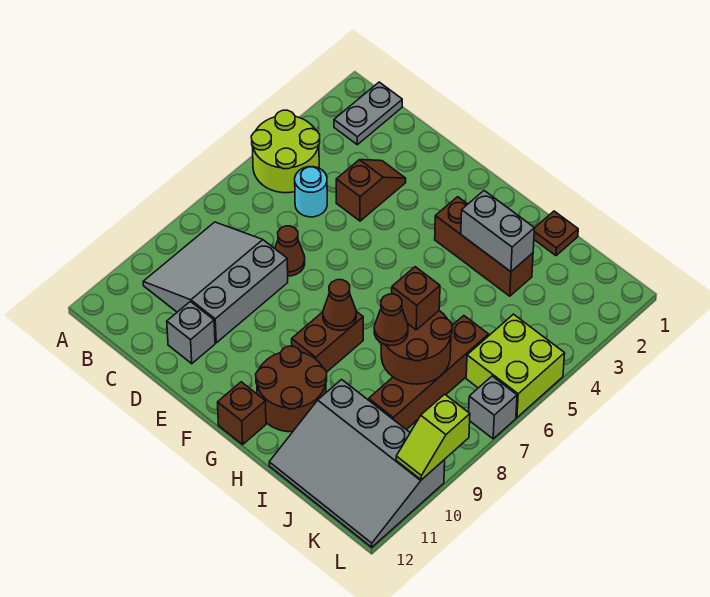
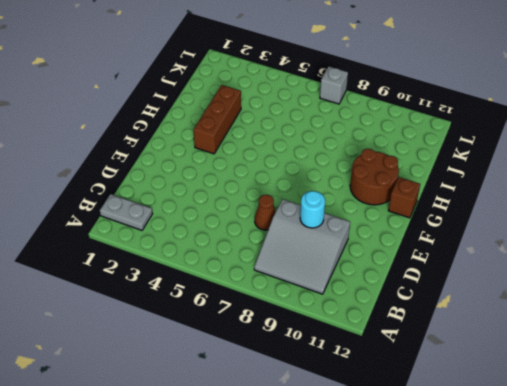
cyan round brick D9 level 2 -> cyan round brick C5 level 1
none -> lime round brick A4:B5 level 1
none -> brown slope D3:D4 level 1 top 4
none -> grey brick D11 level 1

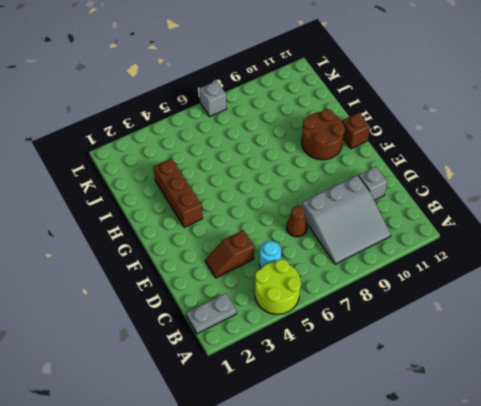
none -> brown brick G8:G9 level 1
none -> brown plate I1 level 1
none -> grey slope I10:L12 level 1 top 10

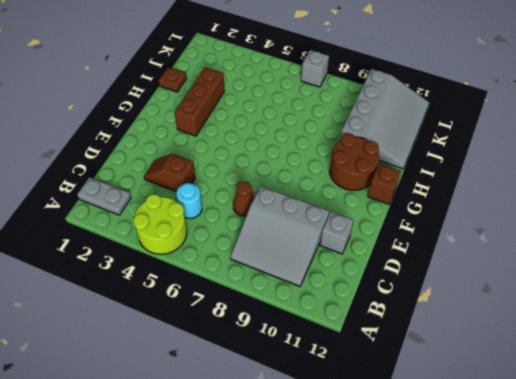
none -> brown brick G8:G9 level 1
none -> brown brick J6:J9 level 1
none -> lime brick K5:L6 level 1

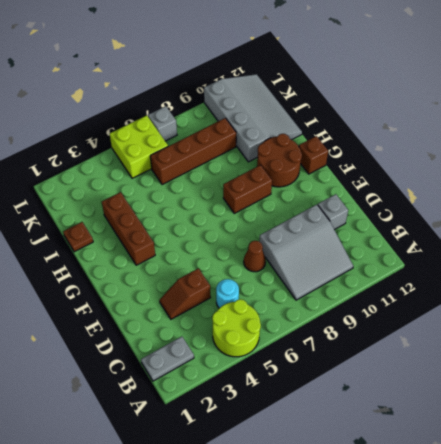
none -> brown cone G8 level 2
none -> grey brick H3:I3 level 2
none -> brown round brick I7:J8 level 2

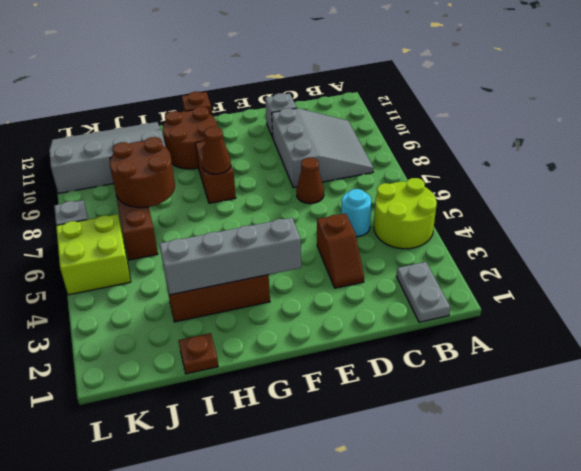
grey brick F3:I3 level 2 -> grey brick H3:I3 level 2
none -> lime slope L9:L10 level 2 top 9
none -> brown brick I7 level 3
none -> brown cone I8 level 3

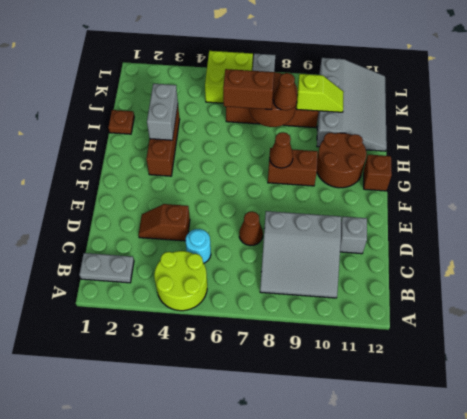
brown brick I6:I7 level 3 -> brown brick I7 level 3
lime slope J9:J10 level 2 top 9 -> lime slope L9:L10 level 2 top 9

